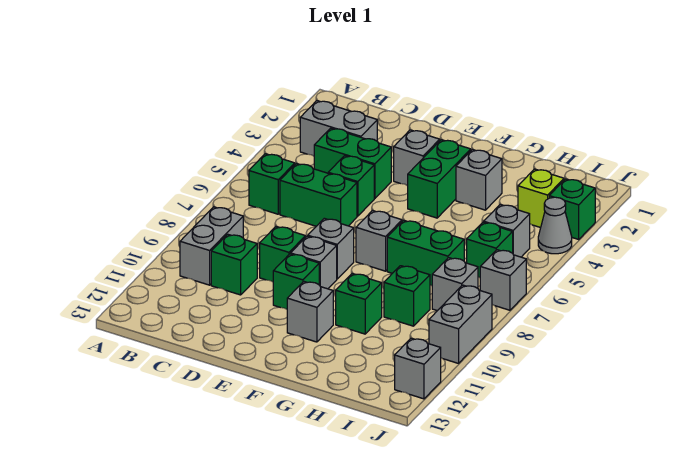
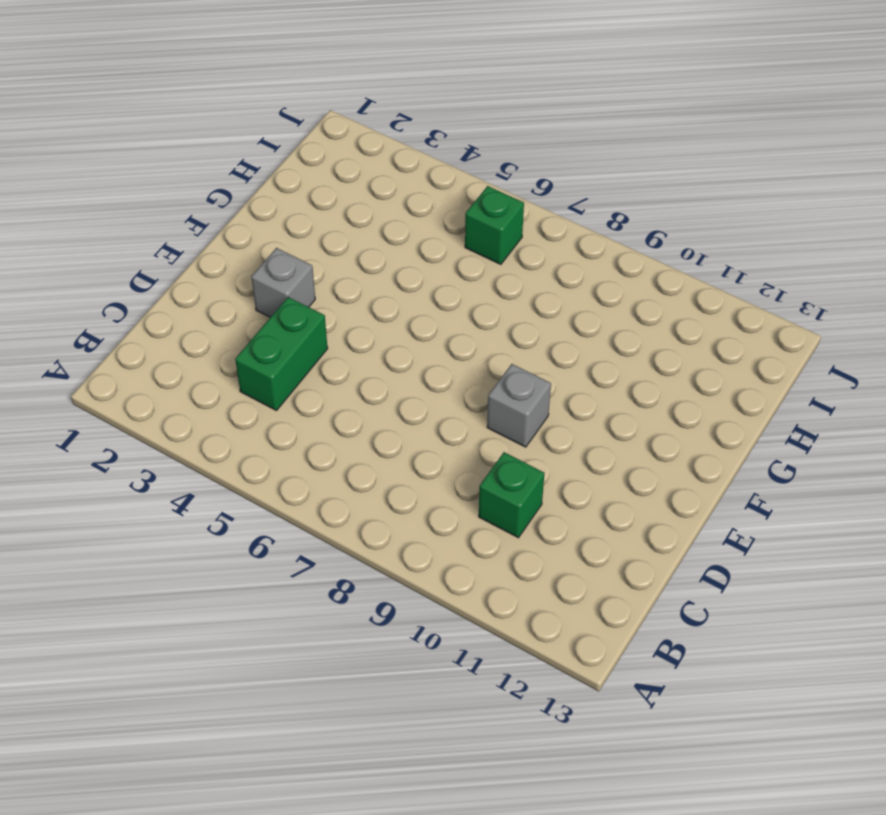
none -> grey brick B3:C3 level 1
none -> green brick B6 level 1
none -> grey brick B9:B10 level 1

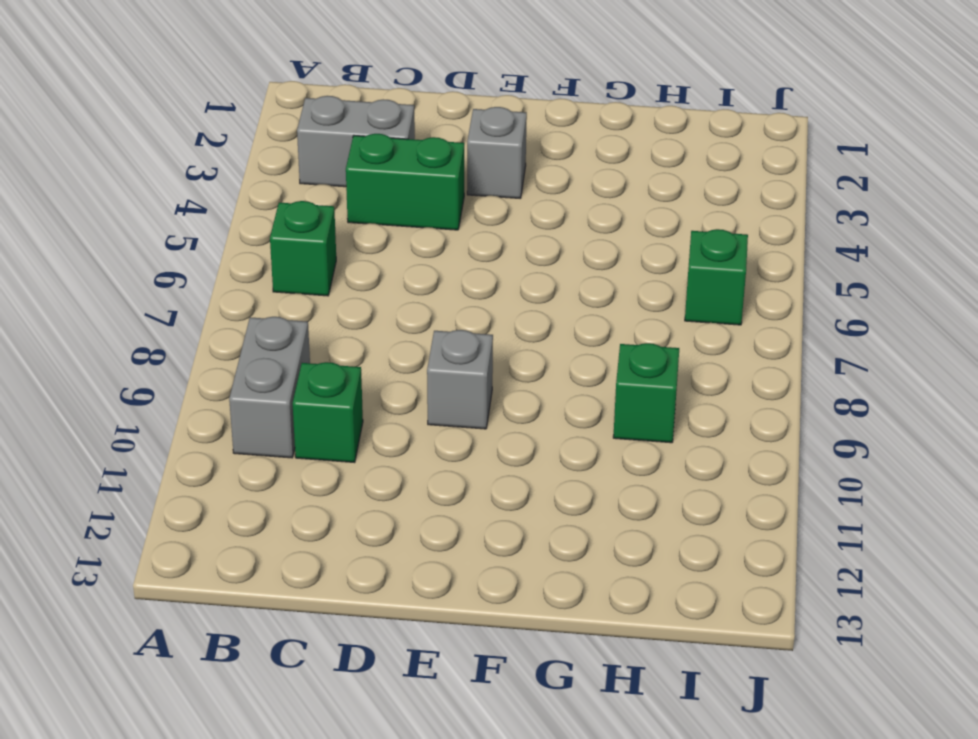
none -> green brick C6:D6 level 1
none -> green brick D5 level 1
none -> green brick D9 level 1

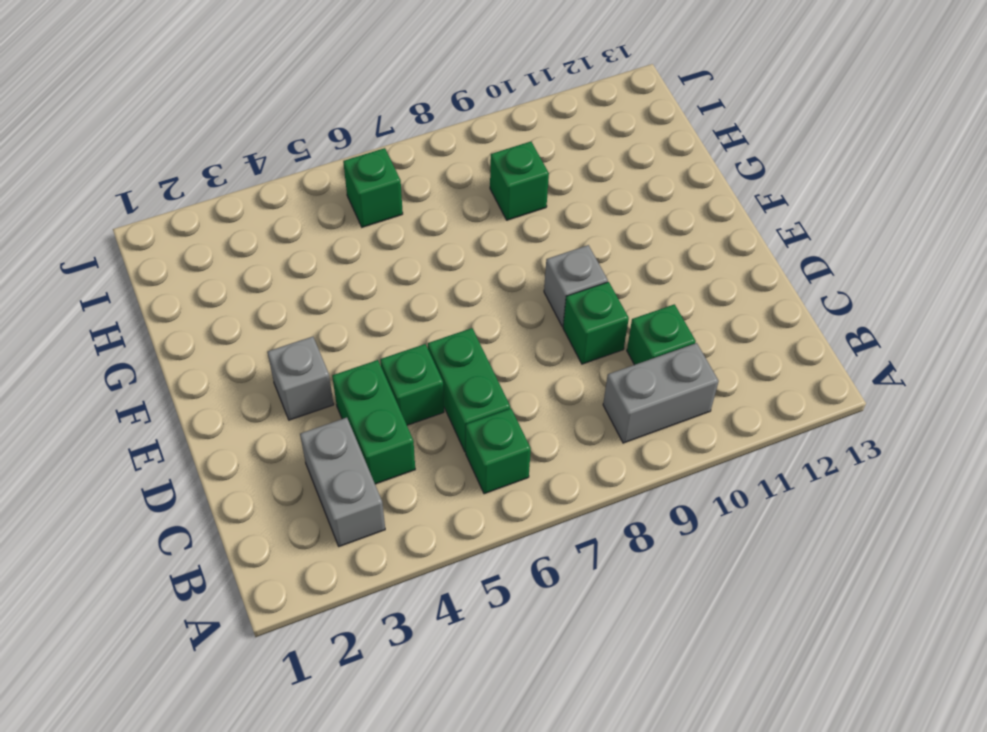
none -> grey brick E8 level 1
none -> green brick E10 level 1
none -> green brick F3:F4 level 1

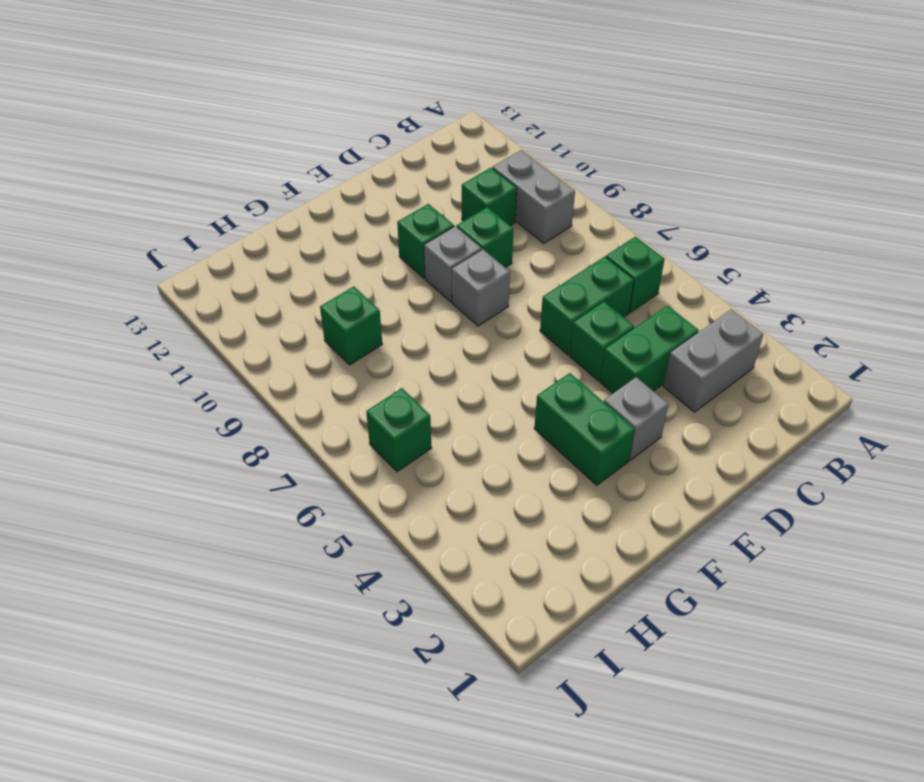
none -> grey brick F7 level 1
none -> grey brick F11 level 1
none -> grey brick G3 level 1

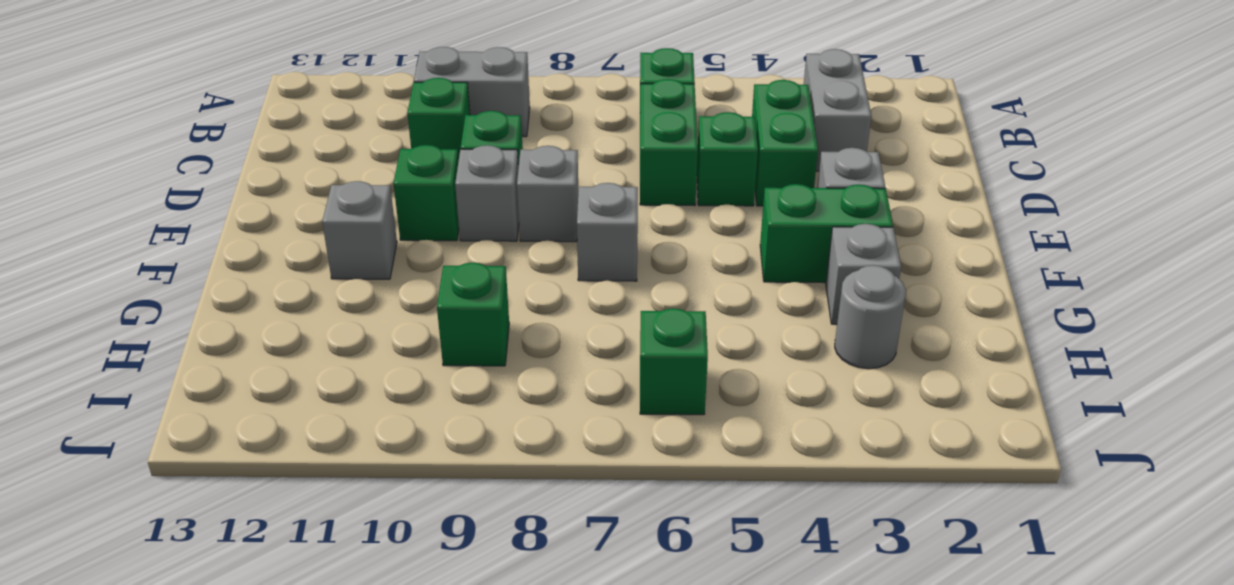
grey round brick H3 level 1 -> none
none -> green brick G7:H7 level 1
none -> green brick G10 level 1
none -> lime brick I3 level 1

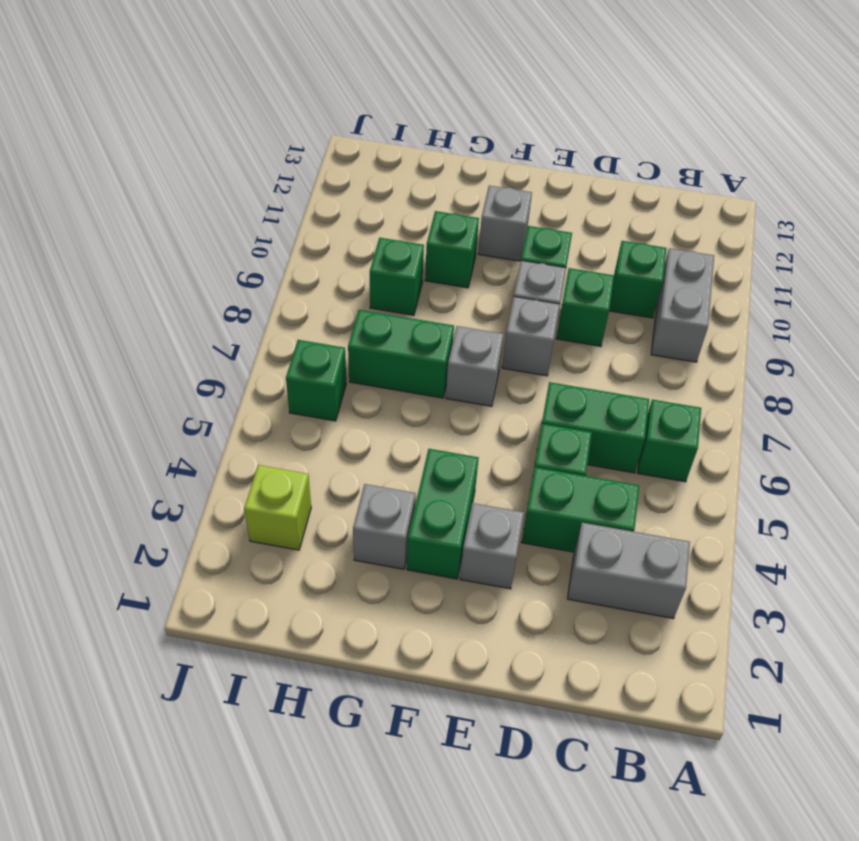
none -> grey brick I5 level 1
none -> grey brick I8 level 1
none -> green brick J3 level 1

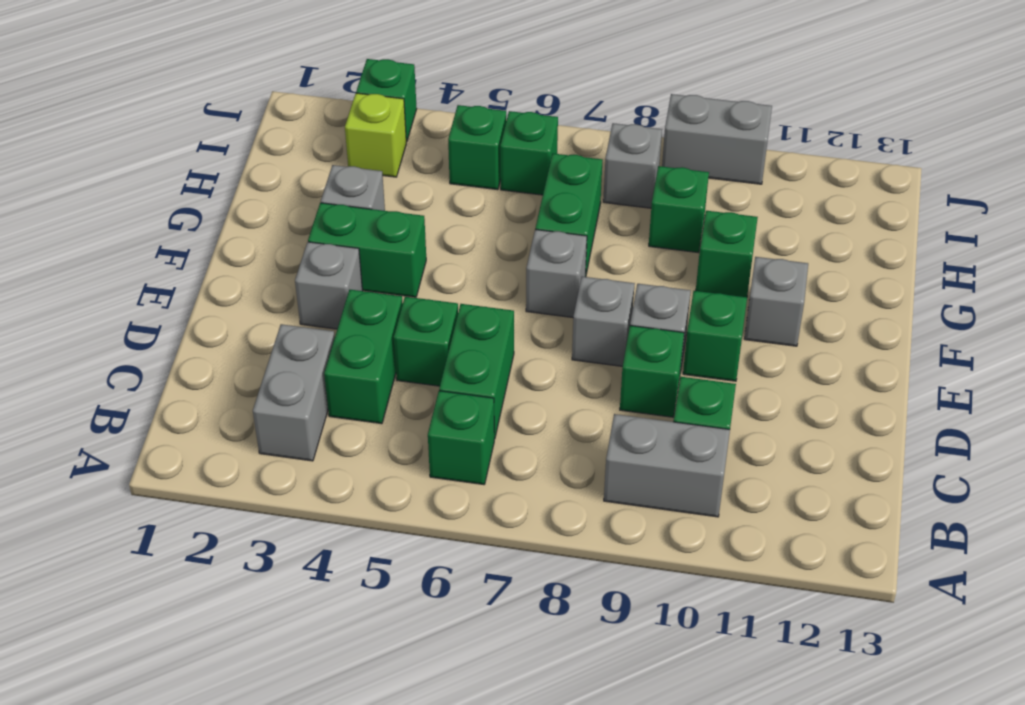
green brick I5 level 1 -> grey brick I5 level 1
none -> grey cone J4 level 1
none -> grey brick J7 level 1
none -> grey brick J12 level 1

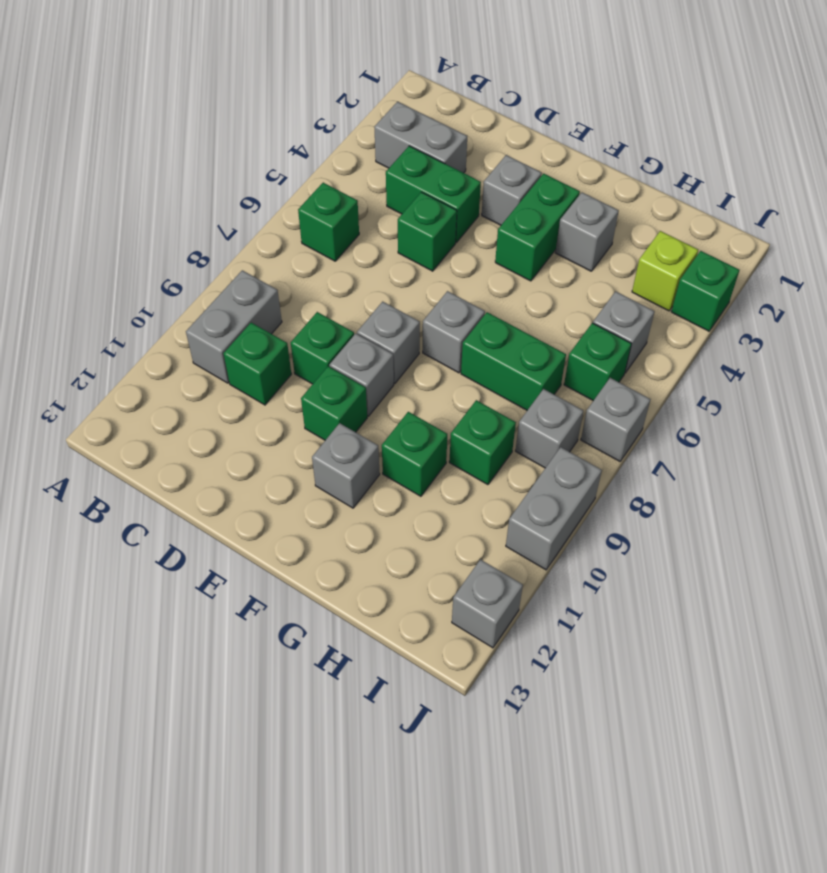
none -> green brick C6:D6 level 1
none -> grey cone J4 level 1

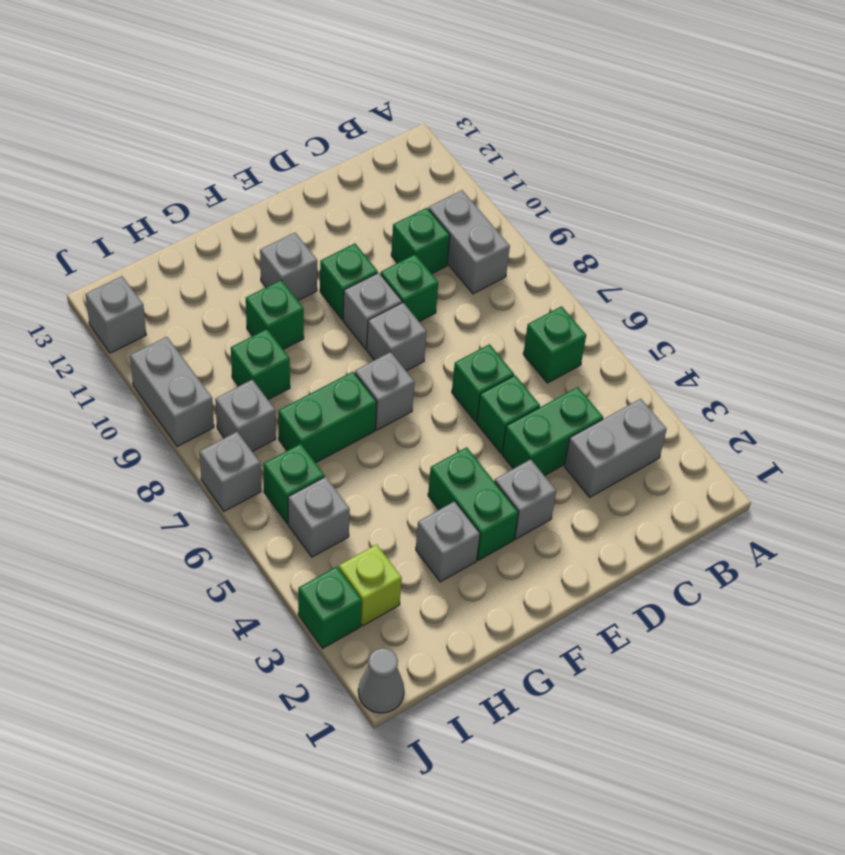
green brick D6 level 1 -> green brick C6:D6 level 1
grey cone J1 level 1 -> grey cone J4 level 1

